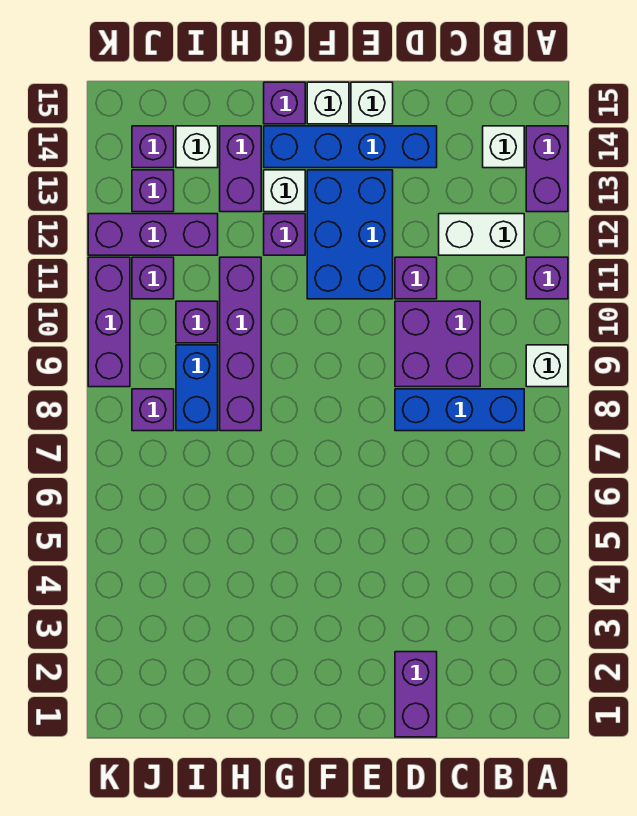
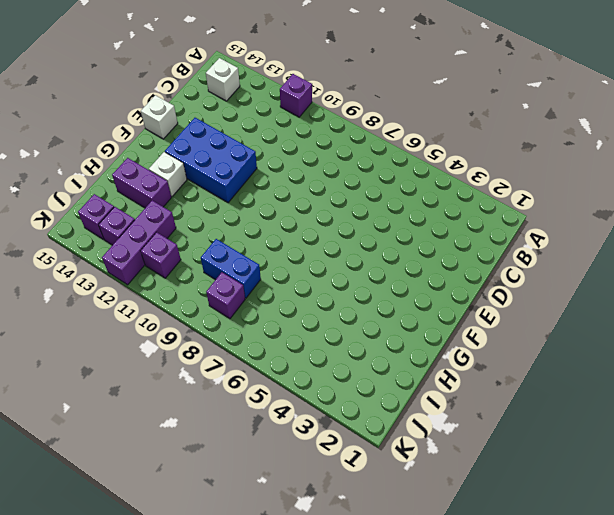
none -> white brick A9 level 1
none -> purple brick A13:A14 level 1
none -> blue brick B8:D8 level 1

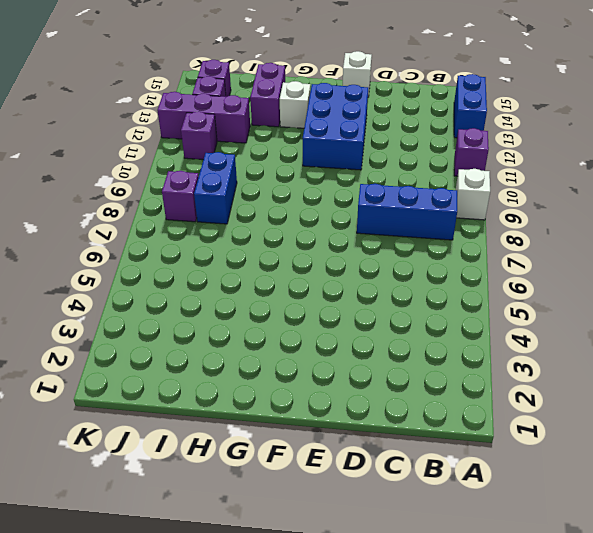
blue brick A13:A14 level 1 -> purple brick A13:A14 level 1
none -> white brick B12:C12 level 1
none -> white brick B14 level 1
none -> purple brick C9:D10 level 1

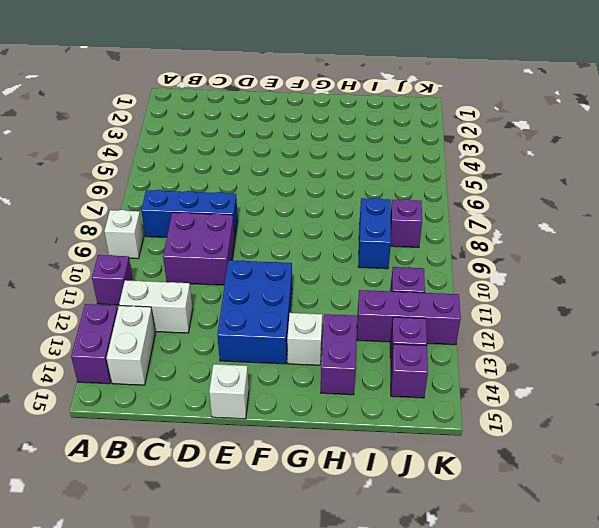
white brick B13:B14 level 1 -> white brick B14 level 1
none -> purple brick D1:D2 level 1
none -> purple brick D11 level 1
none -> blue brick D14:G14 level 1

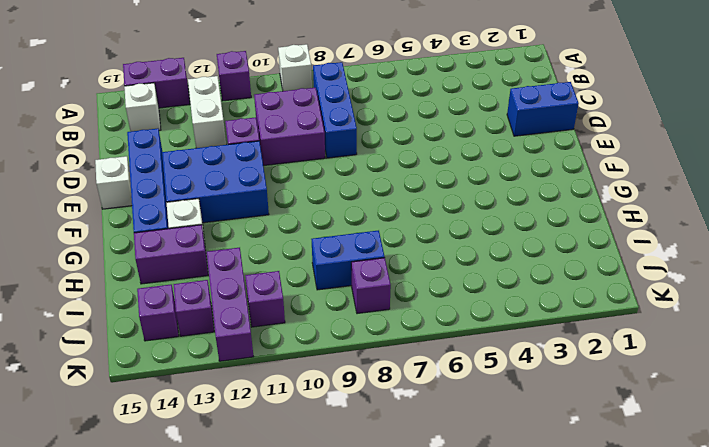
blue brick D1:D2 level 1 -> purple brick D1:D2 level 1
none -> white brick F15 level 1
none -> purple brick G12 level 1
none -> purple brick G15 level 1

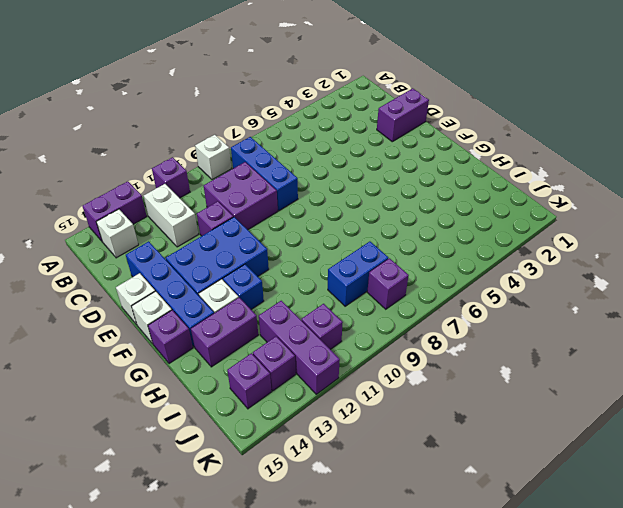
blue brick G12 level 1 -> purple brick G12 level 1
none -> purple brick H8:H11 level 1
none -> purple brick I10 level 1
none -> white brick I14 level 1

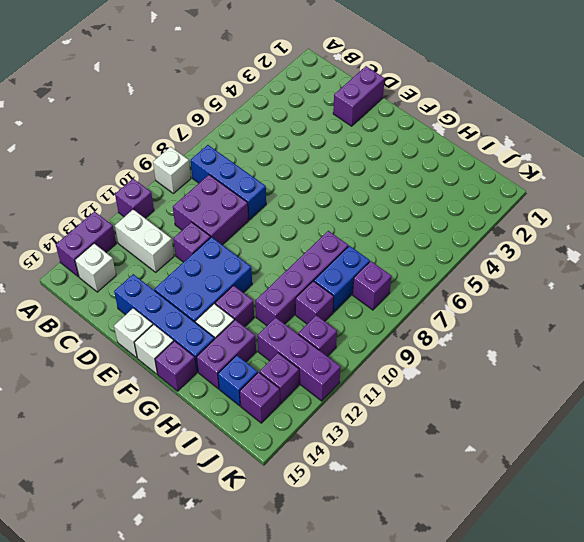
blue brick I14 level 1 -> white brick I14 level 1
none -> purple brick K9:K11 level 1

